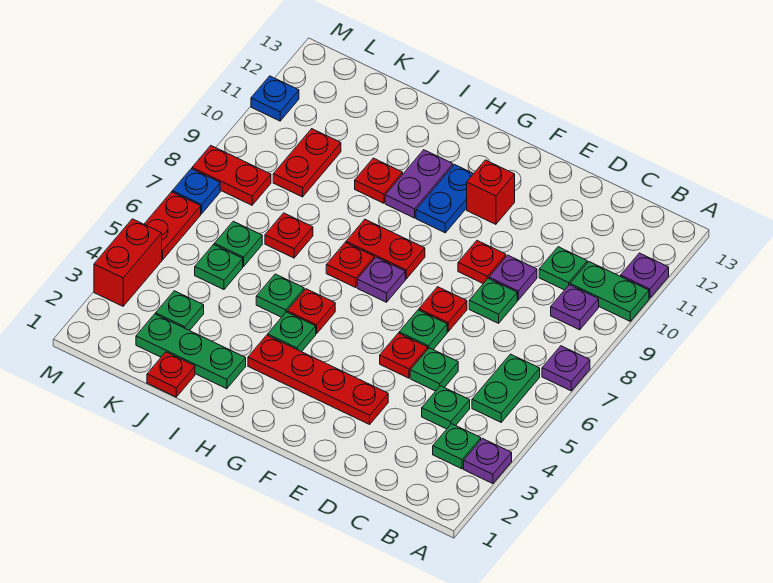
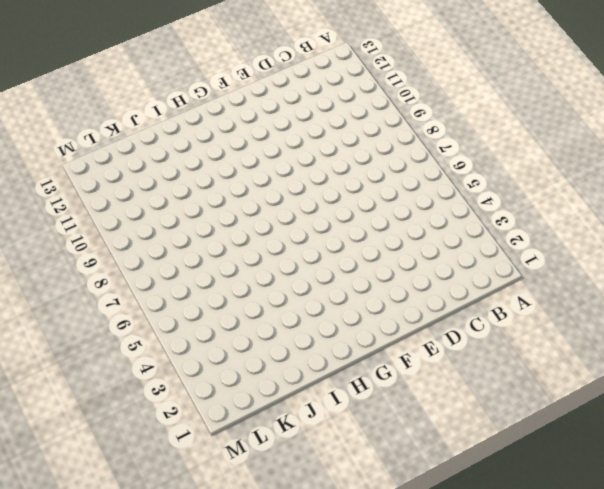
none -> purple plate A3 level 1
none -> purple plate A7 level 1
none -> green plate A10:B10 level 1
none -> purple plate A11 level 1

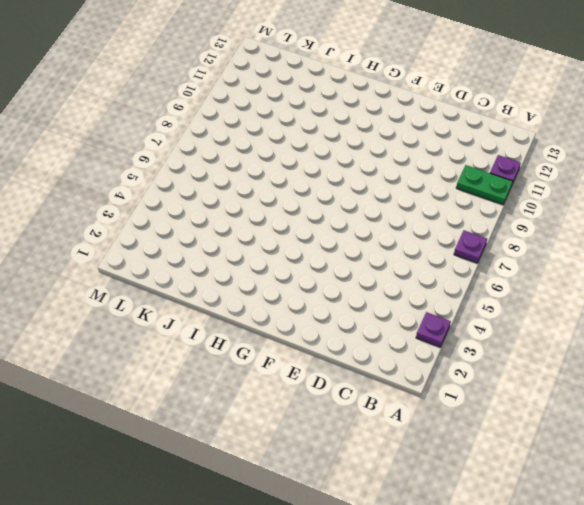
none -> green plate B3 level 1
none -> green plate B5:B6 level 1
none -> purple plate B9 level 1
none -> green plate C4 level 1

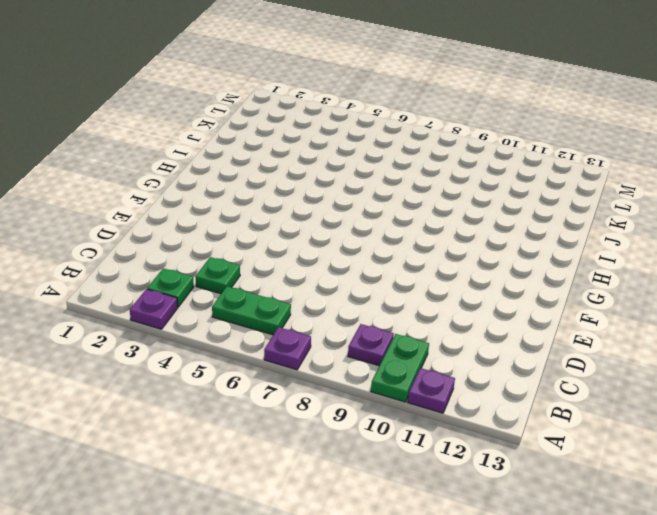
none -> green plate C10 level 1
none -> green plate D5 level 1
none -> green plate D8 level 1
none -> purple plate D9 level 1

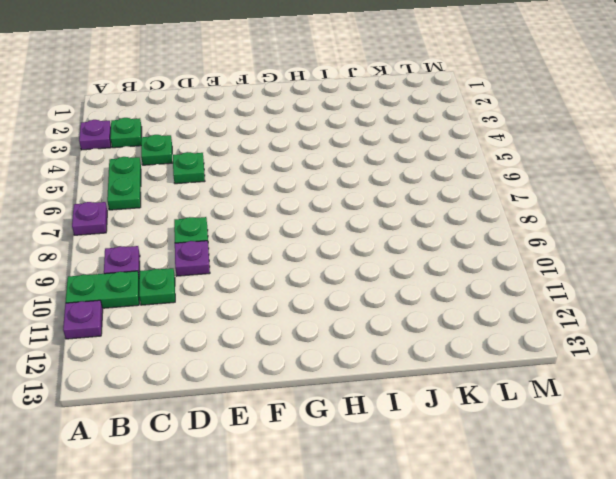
none -> red plate E3:H3 level 1
none -> red plate E5 level 1
none -> green plate E6 level 1
none -> red plate E7 level 1

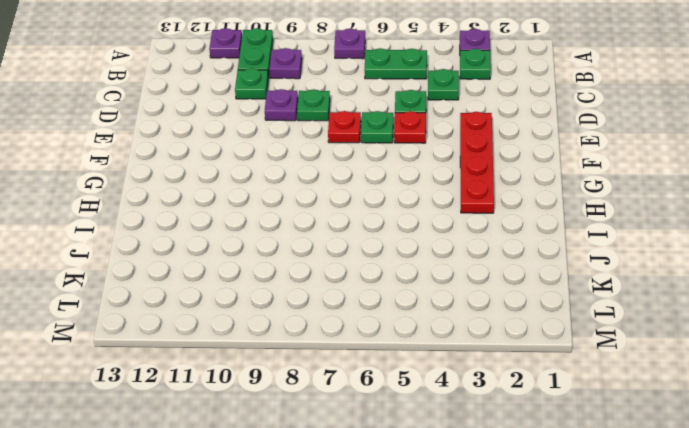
none -> red plate E9 level 1
none -> red brick F11 level 1
none -> purple plate G7 level 1
none -> red plate G8:H8 level 1

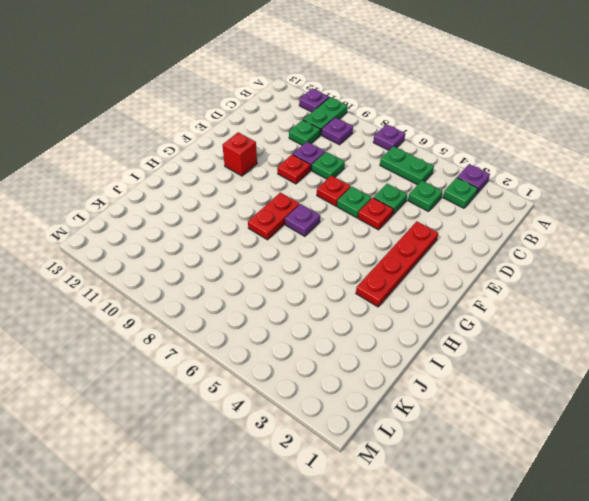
none -> blue plate G10:G11 level 1
none -> green plate H4 level 1
none -> red plate H5 level 1
none -> red plate H7 level 1

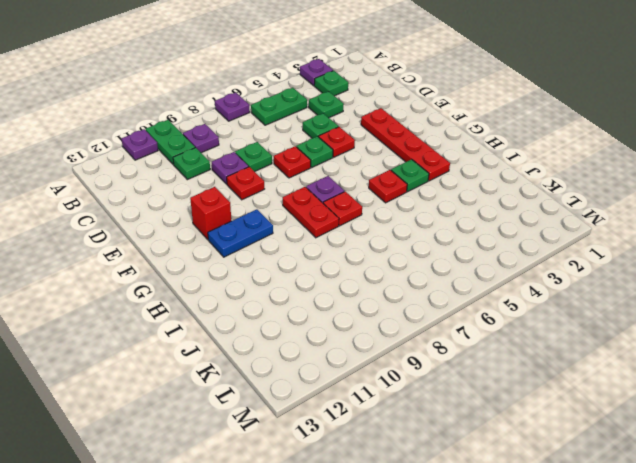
none -> purple plate H10:H11 level 1
none -> green plate I2:K2 level 1
none -> green plate I5 level 1
none -> red plate I10 level 1

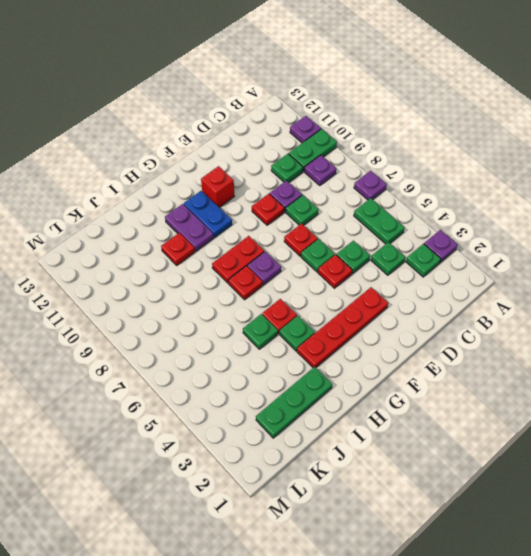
none -> red plate J1 level 1
none -> red plate J7 level 1
none -> green plate K3 level 1
none -> green plate K5 level 1

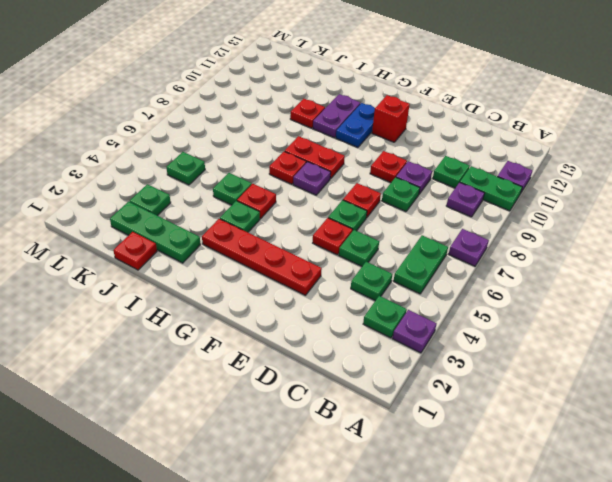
none -> red plate J7 level 1
none -> green plate K6 level 1
none -> red plate K9:K10 level 1
none -> red plate L8:M8 level 1

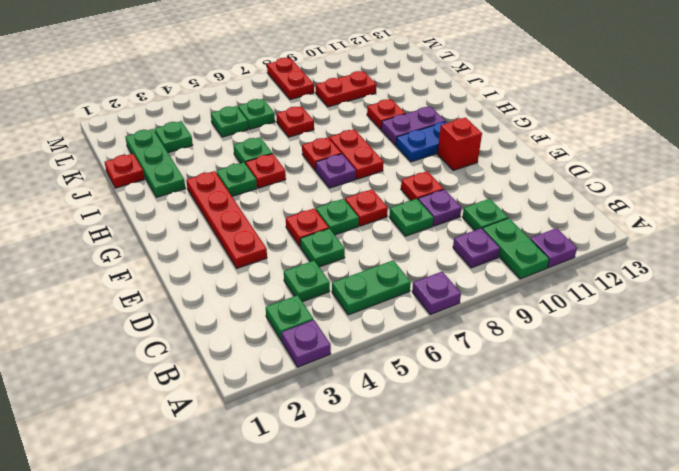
none -> red brick M3:M4 level 1
none -> red plate M5:M6 level 1
none -> blue plate M7 level 1
none -> blue plate M11 level 1

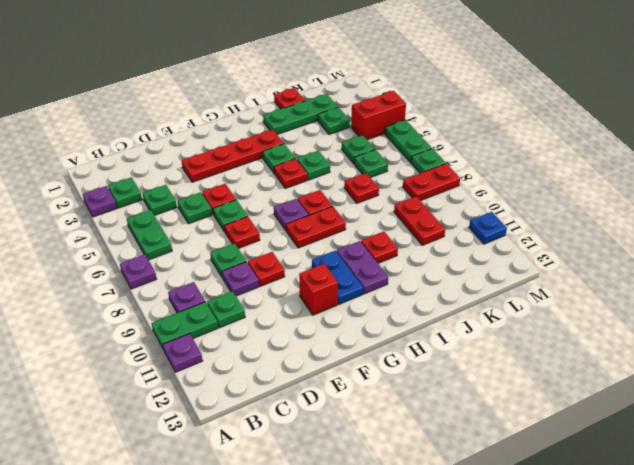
red brick L4:M4 level 1 -> red brick M3:M4 level 1
green plate M5:M6 level 1 -> red plate M5:M6 level 1
green plate M7 level 1 -> blue plate M7 level 1

